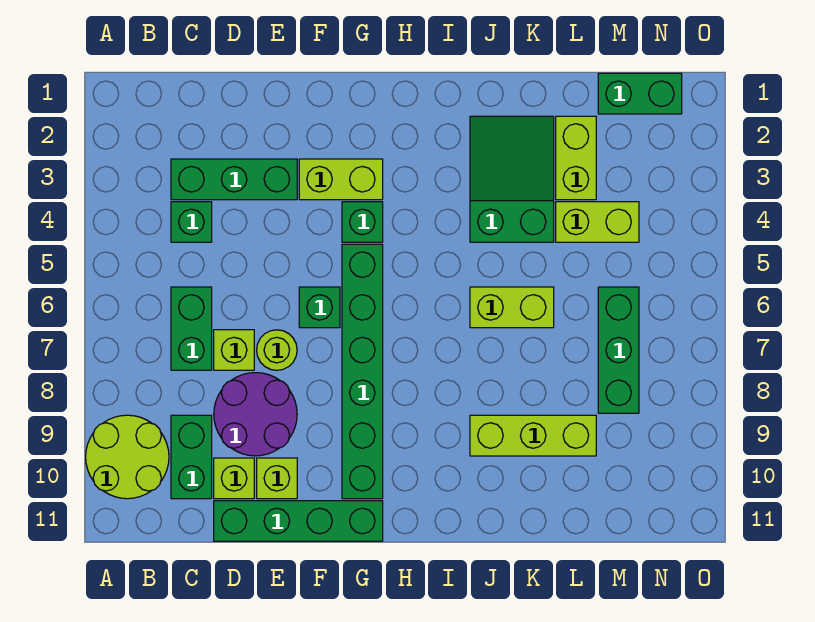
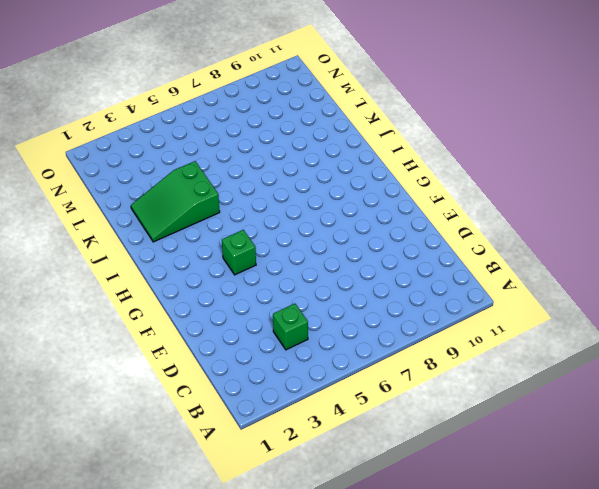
none -> lime round brick A9:B10 level 1
none -> green brick C3:E3 level 1
none -> green brick C6:C7 level 1

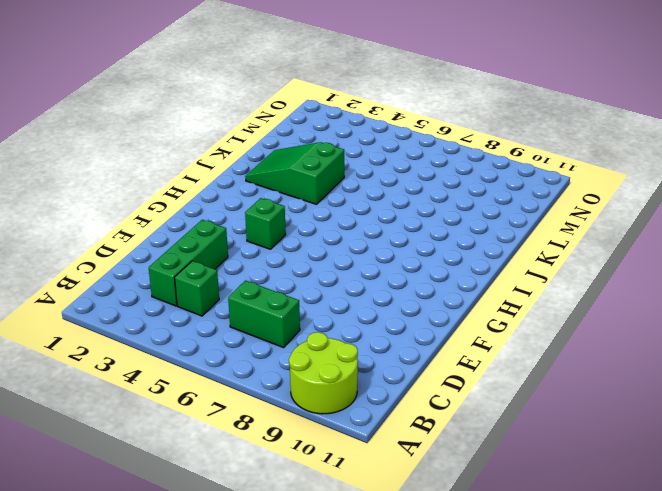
none -> green brick C9:C10 level 1
none -> lime brick D7 level 1
none -> purple round brick D8:E9 level 1

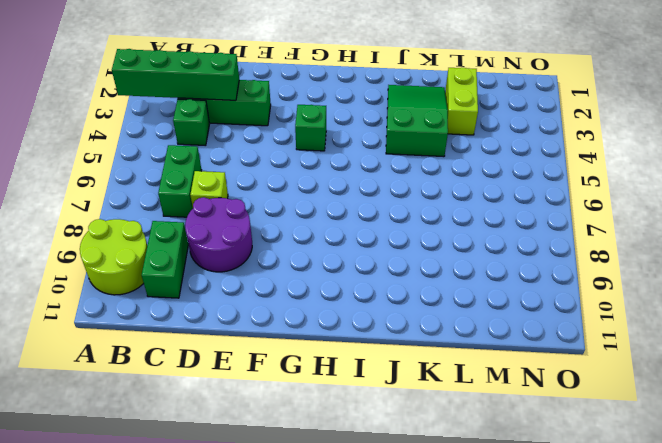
green brick A3:D3 level 2 -> green brick D11:G11 level 1
none -> lime brick D10 level 1
none -> lime round brick E7 level 1
none -> lime brick E10 level 1

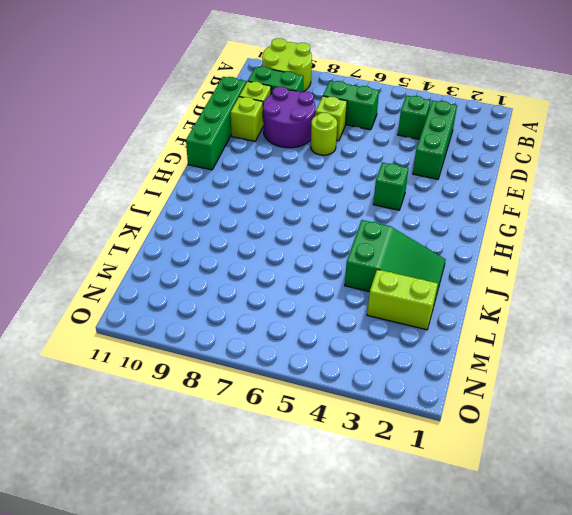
none -> lime brick F3:G3 level 1
none -> green brick F6 level 1
none -> green brick G5:G10 level 1

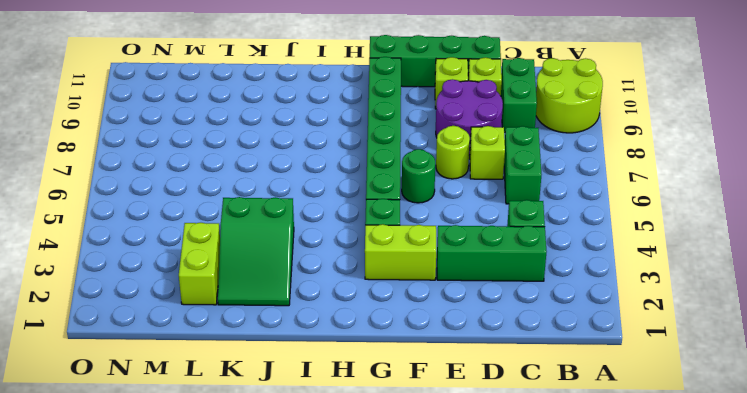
green round brick F6 level 1 -> green brick F6 level 1
none -> lime brick J6:K6 level 1
none -> lime brick J9:L9 level 1
none -> lime brick L4:M4 level 1

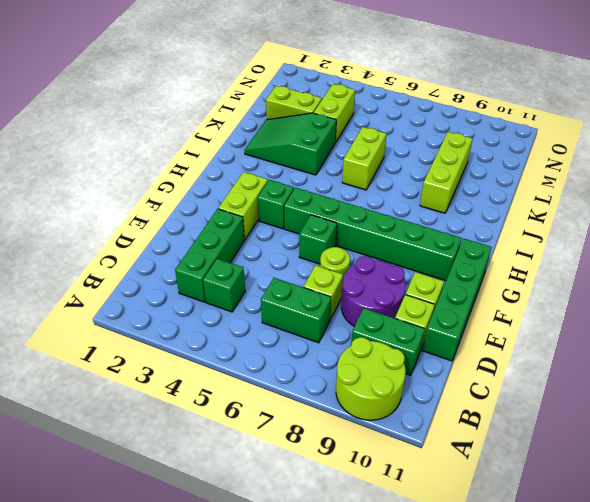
none -> green brick M1:N1 level 1
none -> green brick M6:M8 level 1

